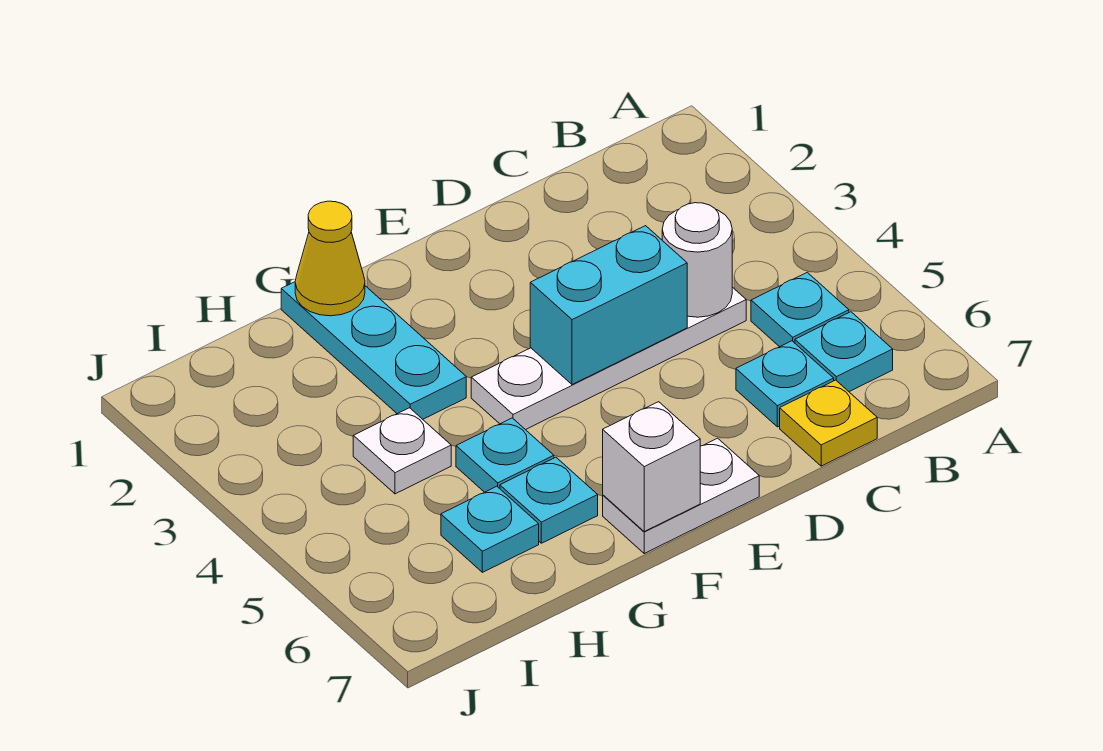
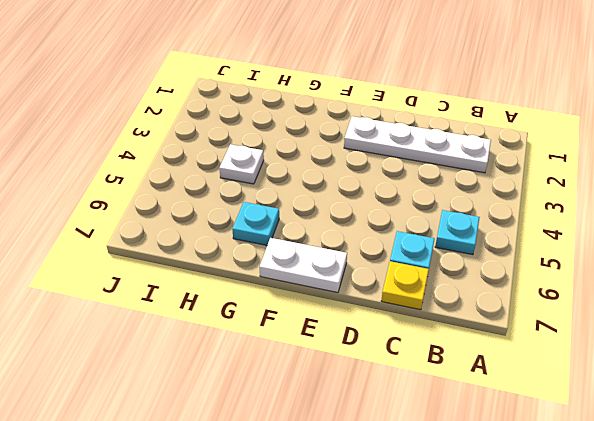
white plate B2:E2 level 1 -> white plate C4:F4 level 1
none -> cyan plate B6 level 1
none -> cyan plate G1:G3 level 1
none -> cyan plate G5 level 1

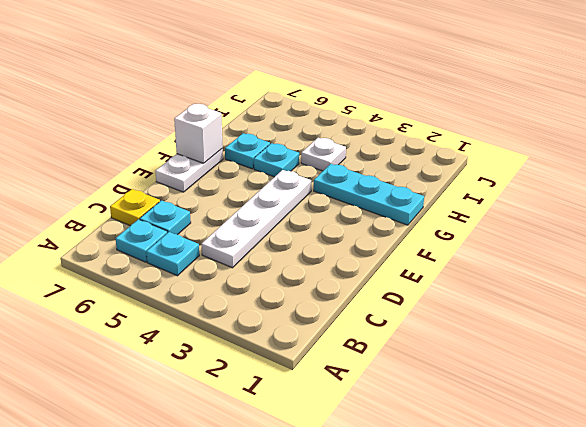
none -> cyan plate H6 level 1
none -> white round brick C4 level 2
none -> cyan brick D4:E4 level 2

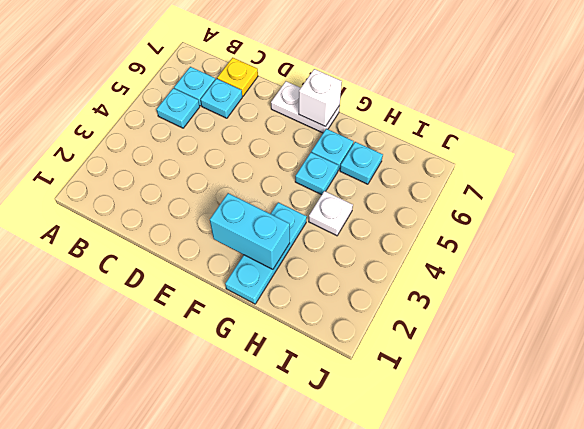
cyan brick F2:G2 level 2 -> cyan brick D4:E4 level 2
none -> white plate C4:F4 level 1
none -> white round brick C4 level 2
none -> yellow cone G1 level 2

